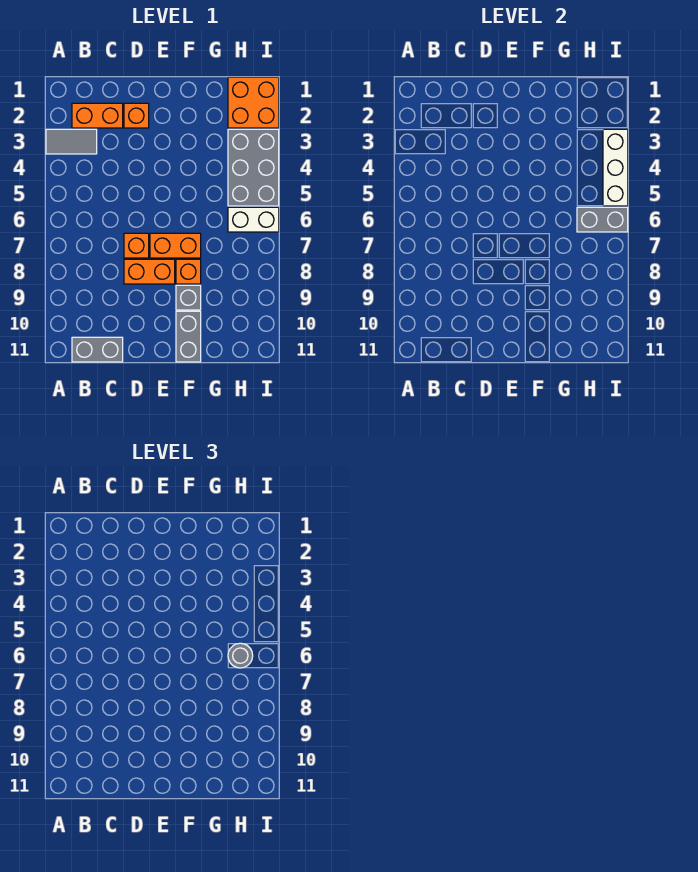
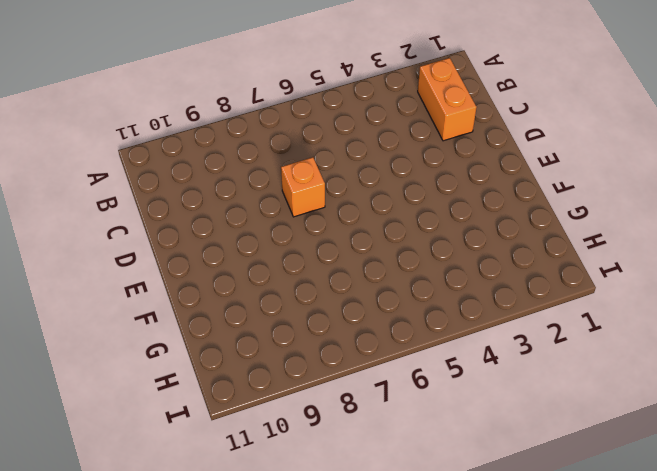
none -> grey tile A3:B3 level 1
none -> grey brick B11:C11 level 1
none -> orange brick D2 level 1

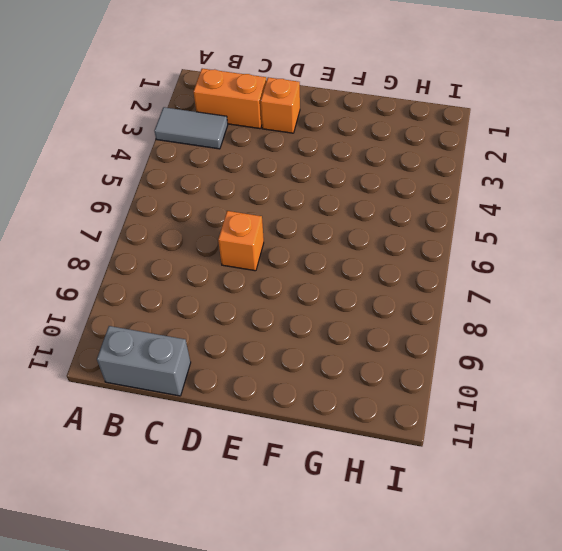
none -> orange brick D8:E8 level 1
none -> orange brick E7:F7 level 1
none -> orange brick F8 level 1

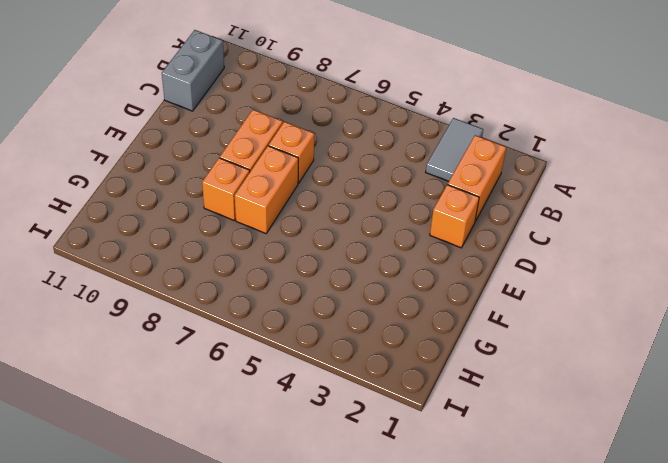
none -> grey brick F9 level 1
none -> grey brick F10:F11 level 1
none -> orange brick H1:I2 level 1

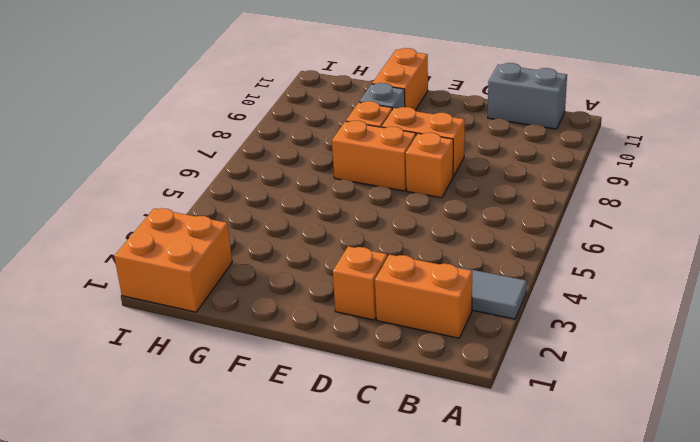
orange brick F10:F11 level 1 -> grey brick F10:F11 level 1
none -> grey brick H3:I5 level 1
none -> white brick H6:I6 level 1
none -> grey brick H6:I6 level 2

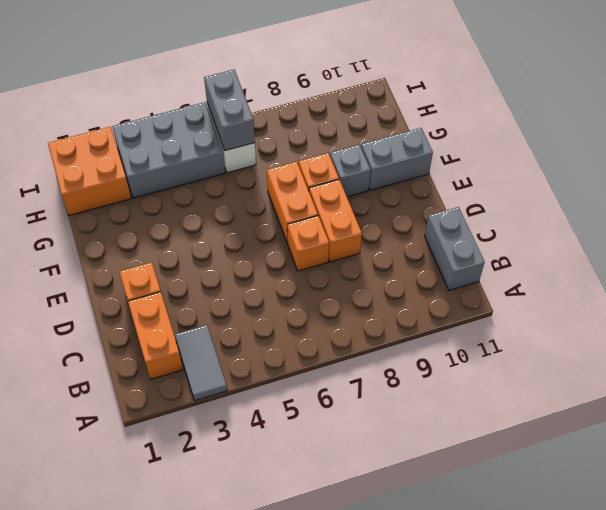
none -> white brick I3:I5 level 2
none -> grey round brick H6 level 3

